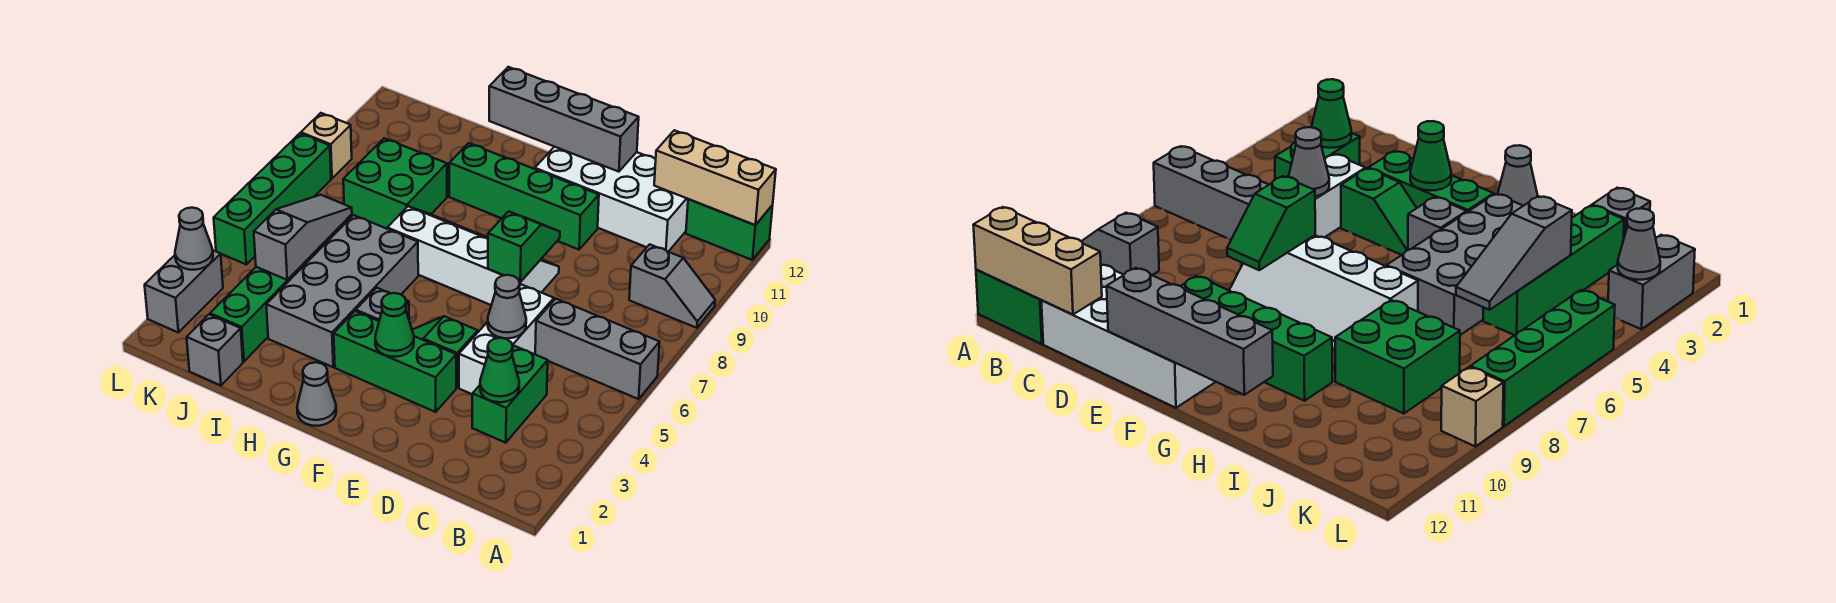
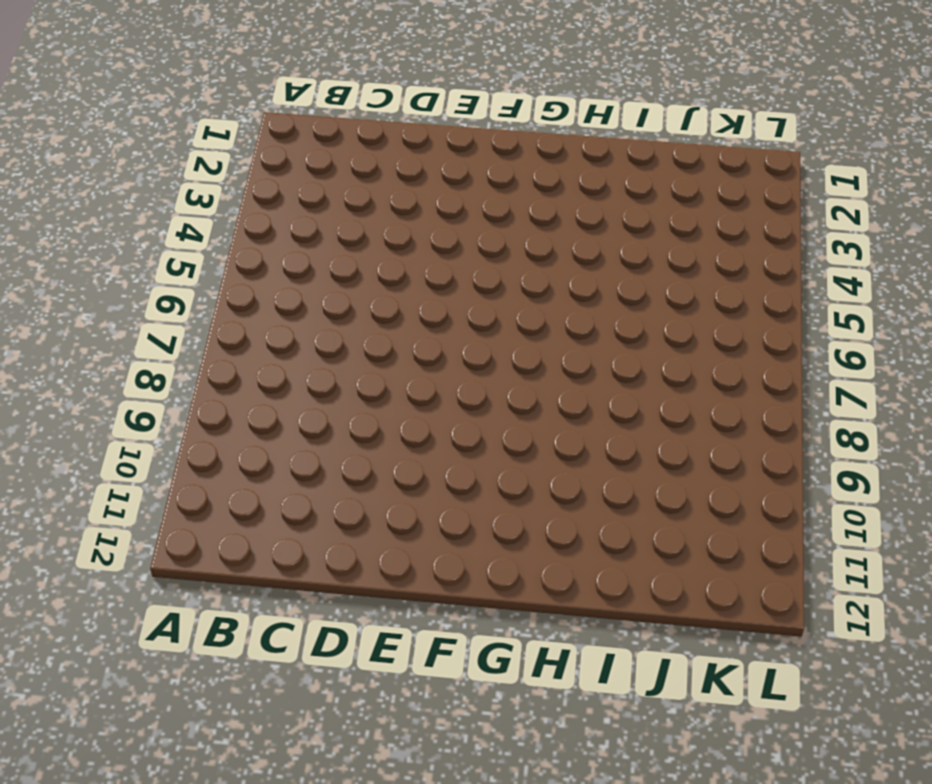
none -> grey brick A6:C6 level 1
none -> grey slope A9:B9 level 1 top B
none -> green brick A12:B12 level 1

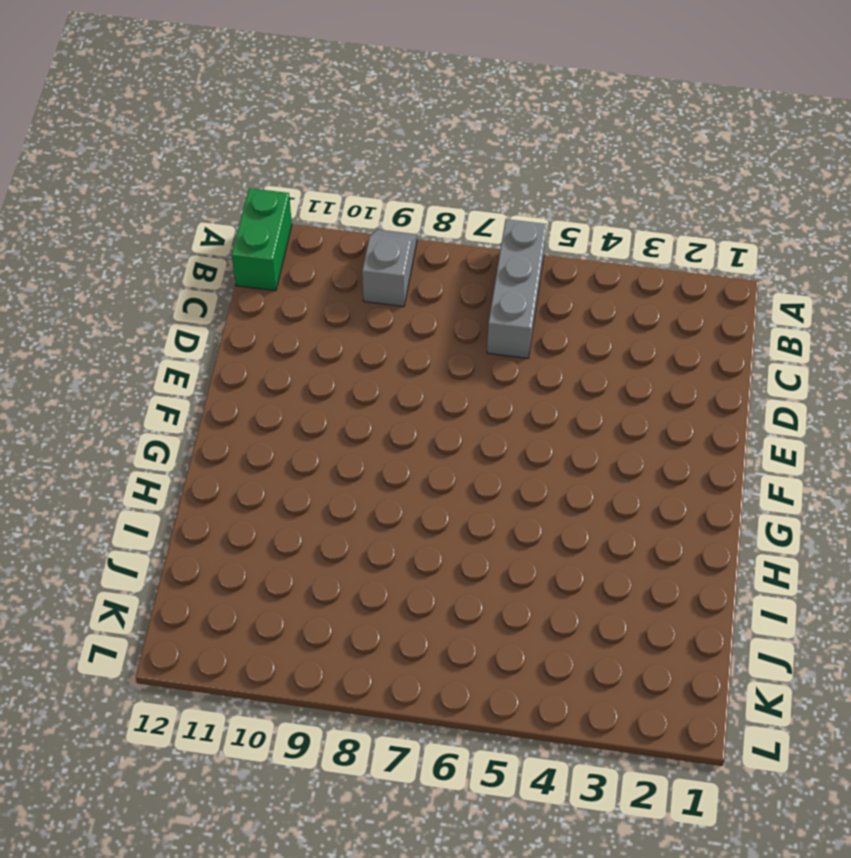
none -> green brick C3:C4 level 1
none -> white brick C11:F12 level 1
none -> white brick D4:D6 level 1

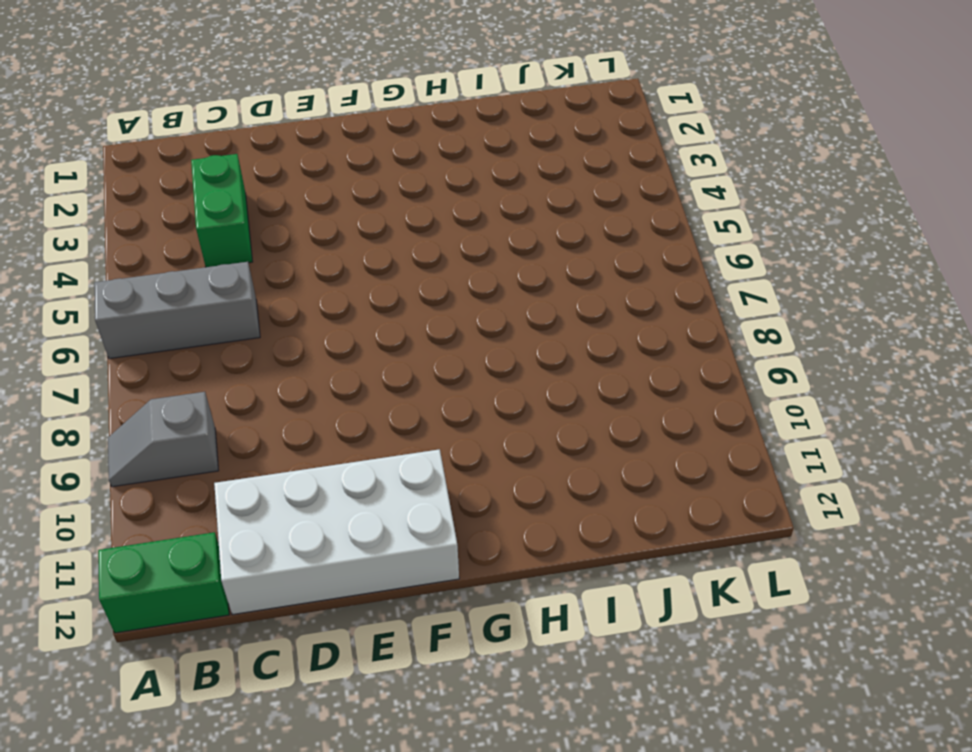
none -> white brick D4:D6 level 1
none -> green brick E3:G3 level 1
none -> green slope E4:F4 level 1 top E

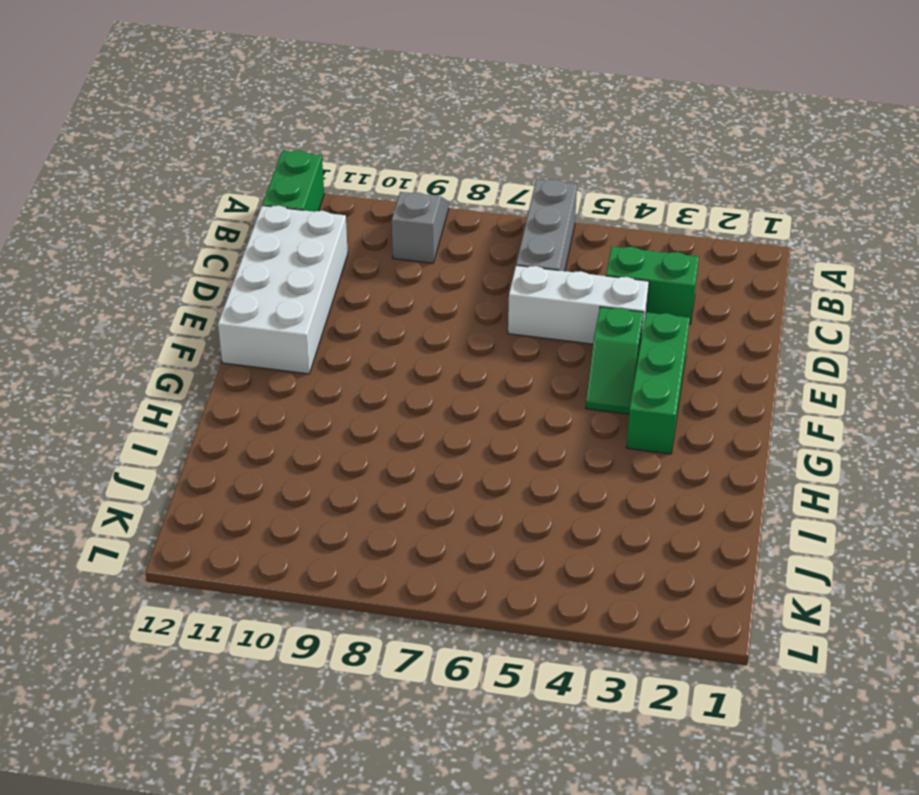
none -> white slope E7:H8 level 1 top 7
none -> green brick E10:H10 level 1
none -> grey cone G1 level 1

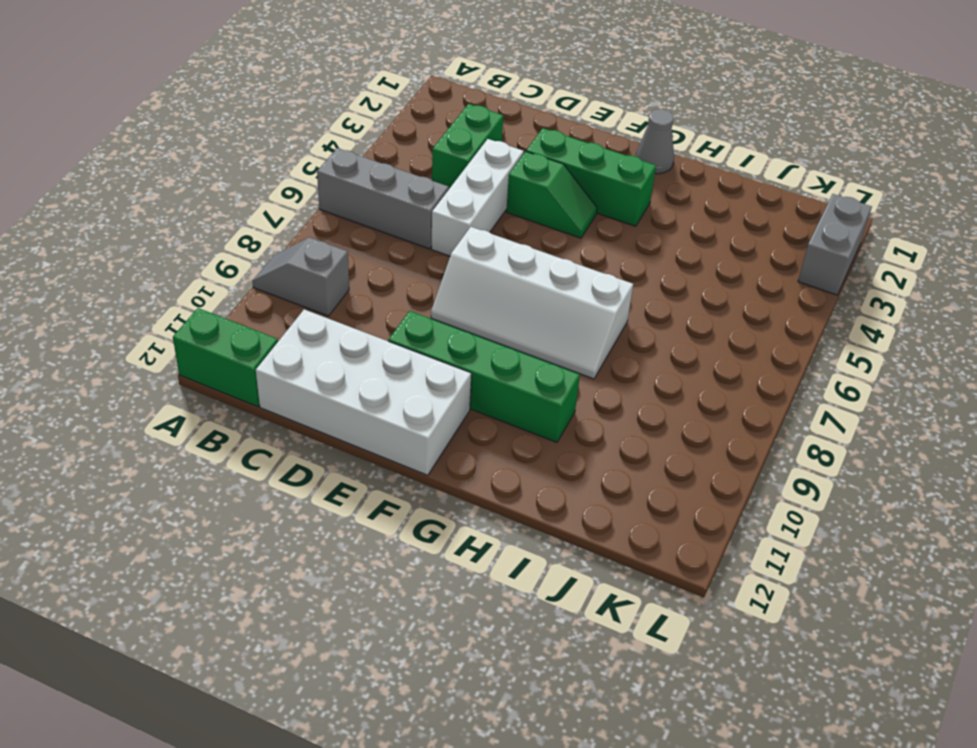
none -> grey brick G4 level 1
none -> grey brick H3:I6 level 1
none -> green brick I8:J9 level 1

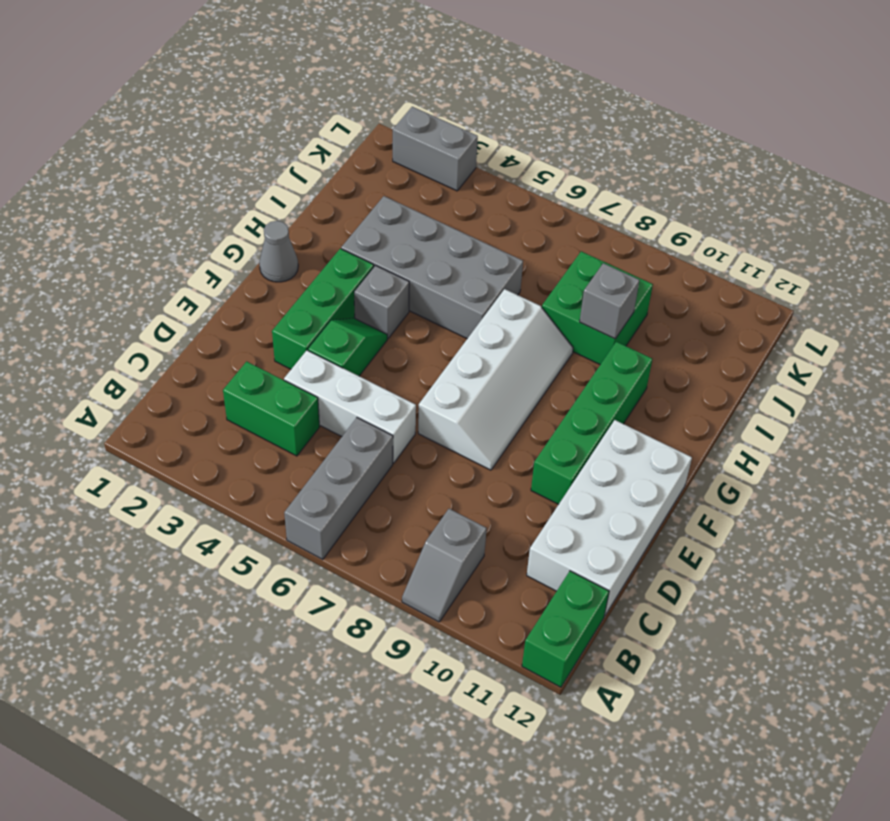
grey brick I9 level 2 -> grey brick J1 level 1
none -> green brick J2:J5 level 1
none -> green brick L5:L8 level 1
none -> tan brick L9 level 1

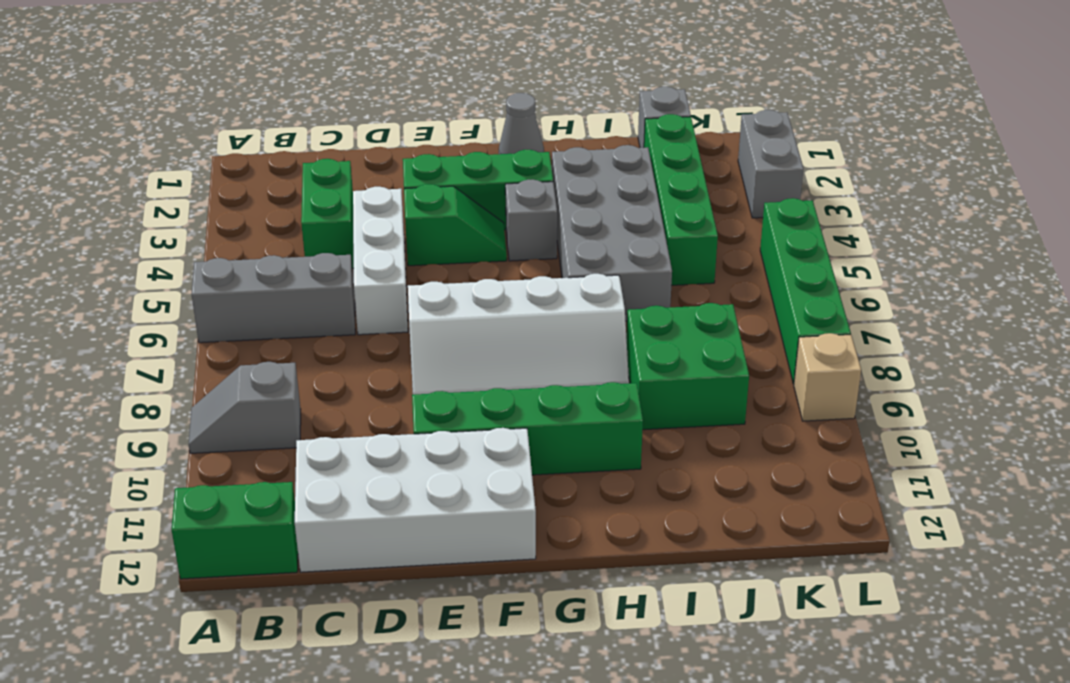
none -> tan brick A12:C12 level 2
none -> green cone C3 level 2
none -> grey cone D5 level 2

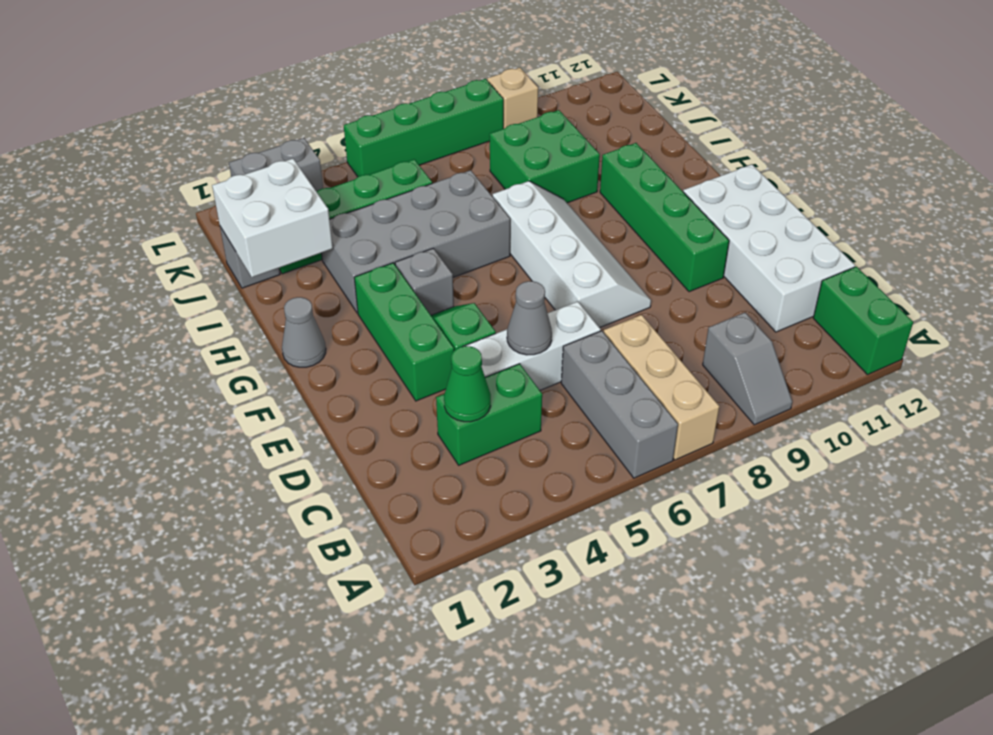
tan brick A7:C7 level 1 -> tan brick A12:C12 level 2
white brick I1:J2 level 2 -> none
none -> green slope E7:E8 level 2 top 7
none -> grey brick E12:H12 level 2
none -> green cone F3 level 2

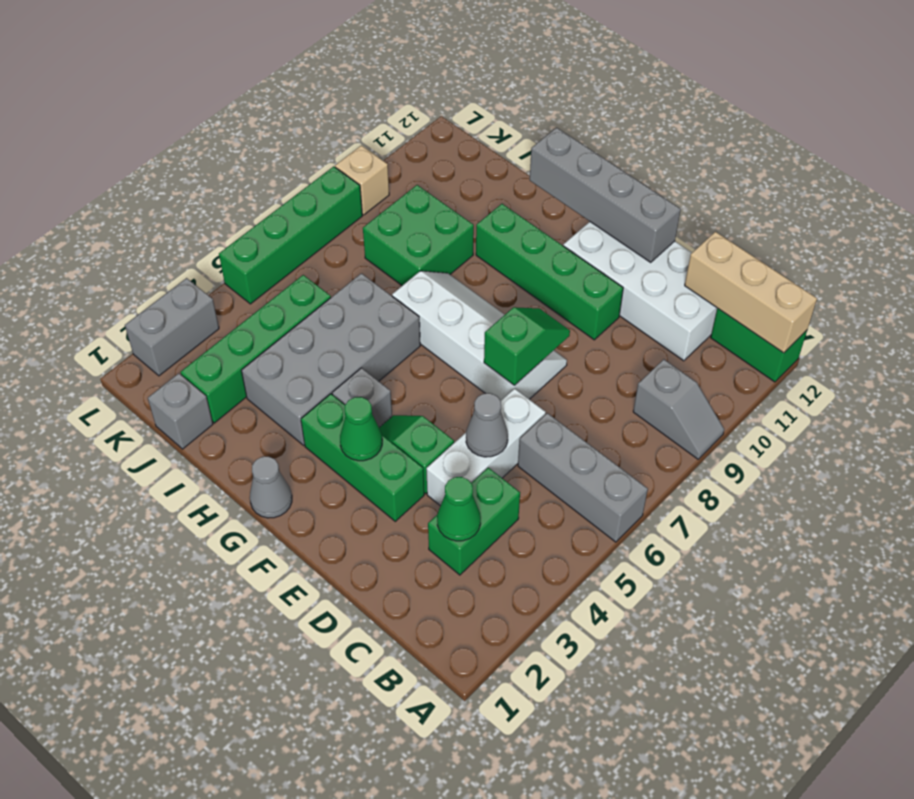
none -> grey slope J4:J6 level 2 top 4
none -> grey cone L3 level 2

